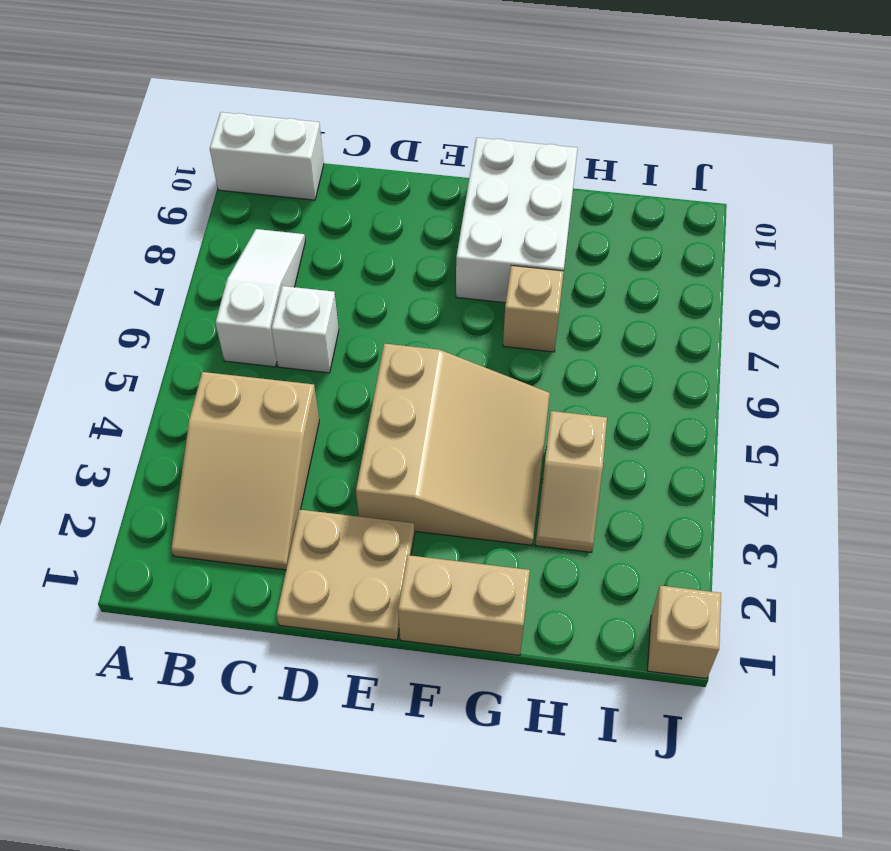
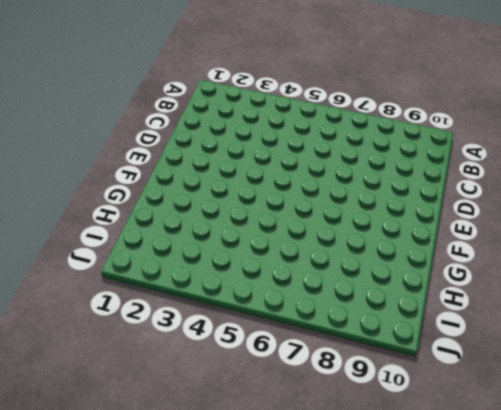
none -> white brick A10:B10 level 1
none -> tan slope B2:C4 level 1 top 4

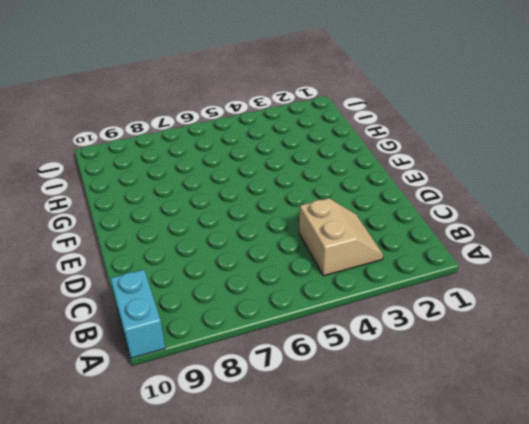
cyan brick A10:B10 level 1 -> white brick A10:B10 level 1
tan slope B3:C4 level 1 top 4 -> tan slope B2:C4 level 1 top 4
none -> white slope B6:B8 level 1 top 6
none -> white brick C6 level 1

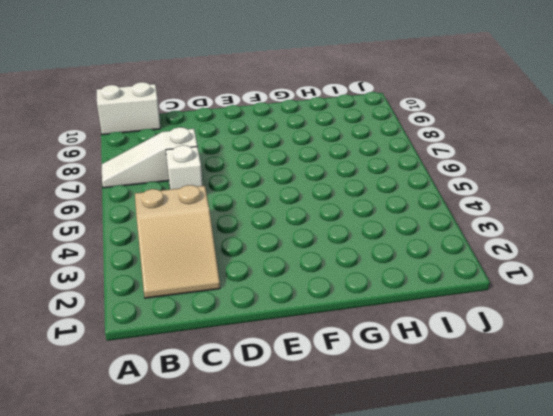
white slope A7:C7 level 1 top C -> white slope B6:B8 level 1 top 6
none -> tan plate D1:E2 level 1
none -> tan slope E3:G5 level 1 top E

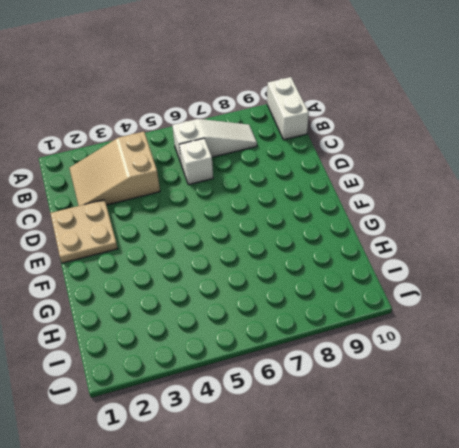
none -> tan slope E3:G5 level 1 top E
none -> tan brick F1:G1 level 1

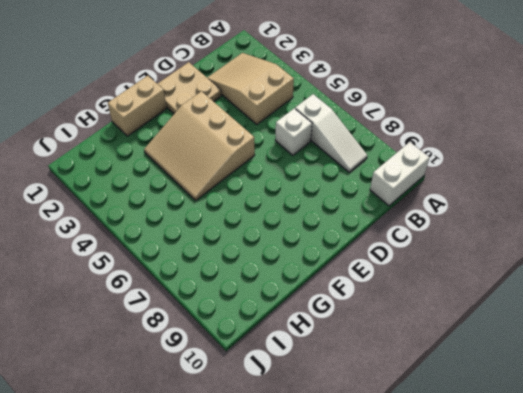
none -> white brick F8:G10 level 1
none -> tan brick G7 level 1

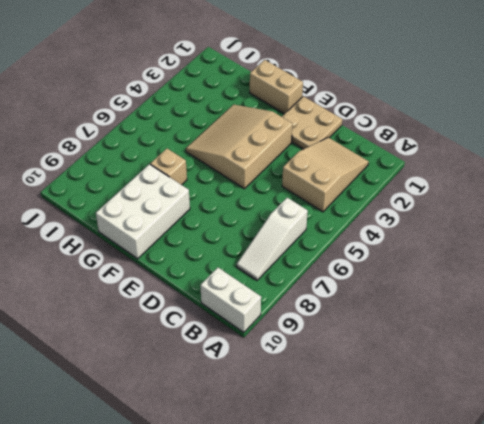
none -> white brick C6 level 1
none -> tan slope H3:H4 level 1 top 4

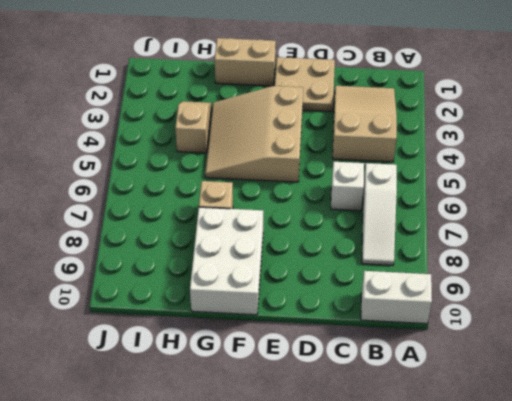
none -> tan brick J1 level 1

